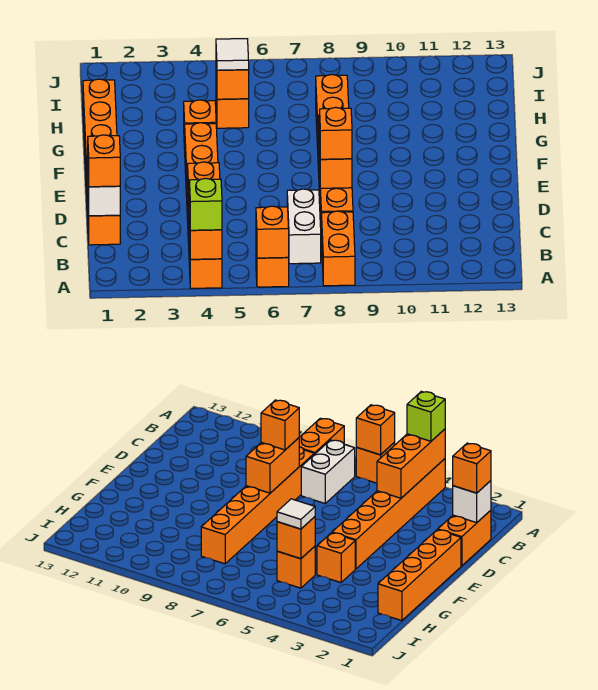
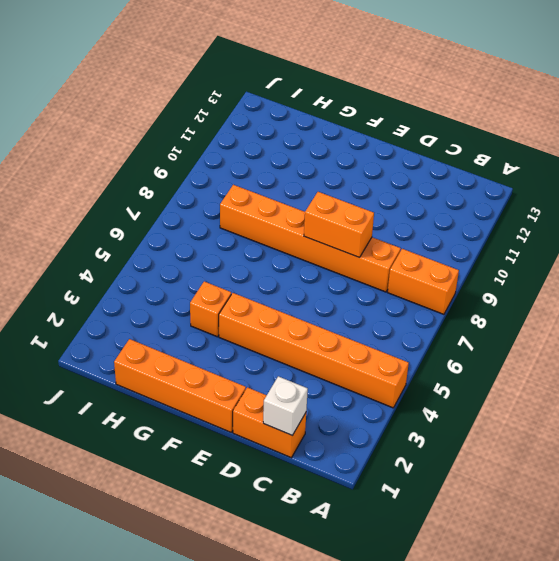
none -> orange brick A6 level 1
none -> white brick B7:C7 level 1
none -> orange brick H5 level 1

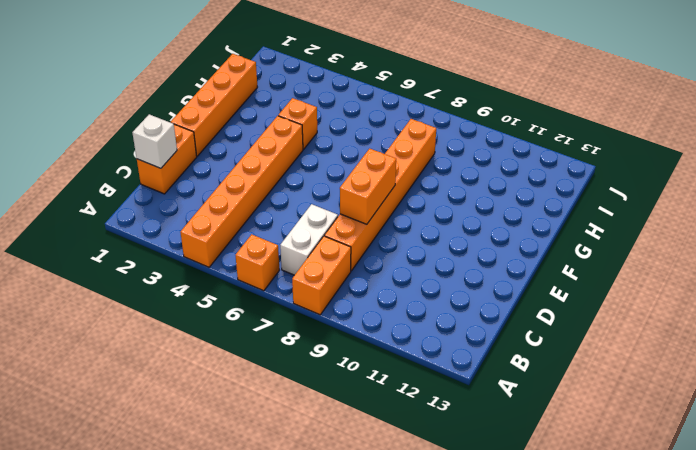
none -> orange brick H5 level 1
none -> orange brick A4:C4 level 2
none -> orange brick A6 level 2

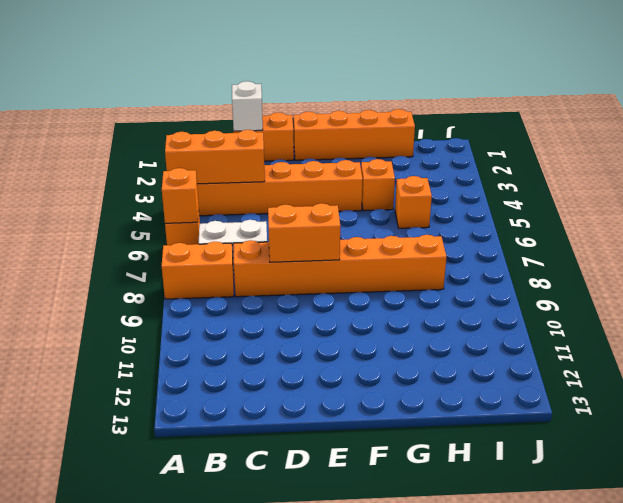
none -> orange brick H5 level 2
none -> lime brick A4 level 3
none -> orange brick C1 level 3

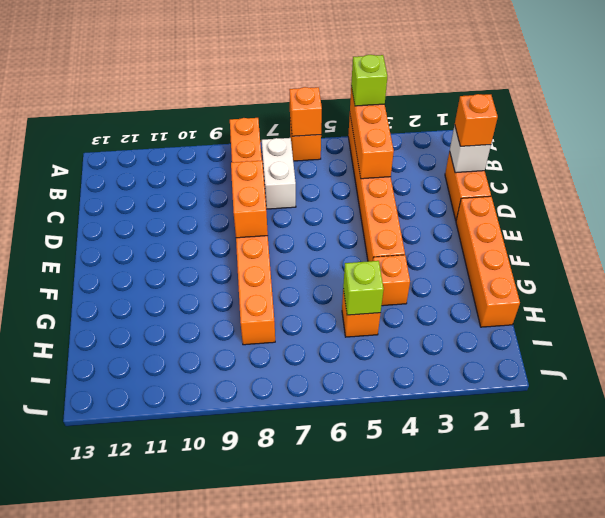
lime brick H5 level 2 -> orange brick H5 level 2
none -> orange brick D8 level 3
none -> white tile H5 level 3

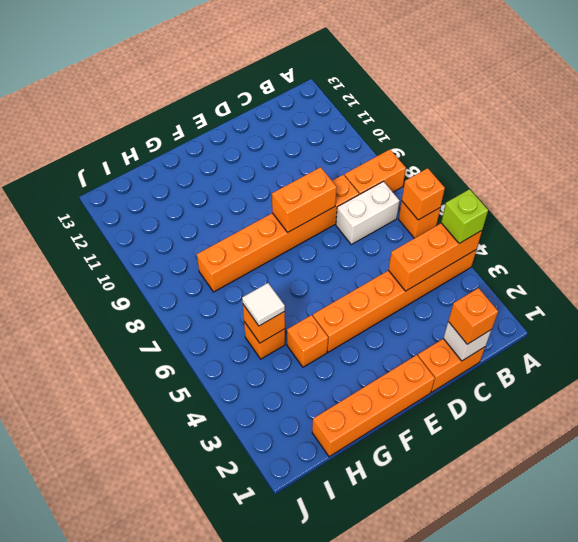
none -> orange brick D8 level 3

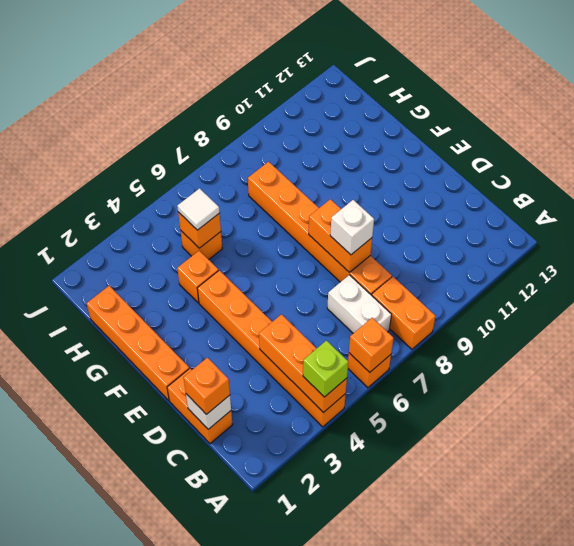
white brick D8 level 3 -> orange brick D8 level 3

